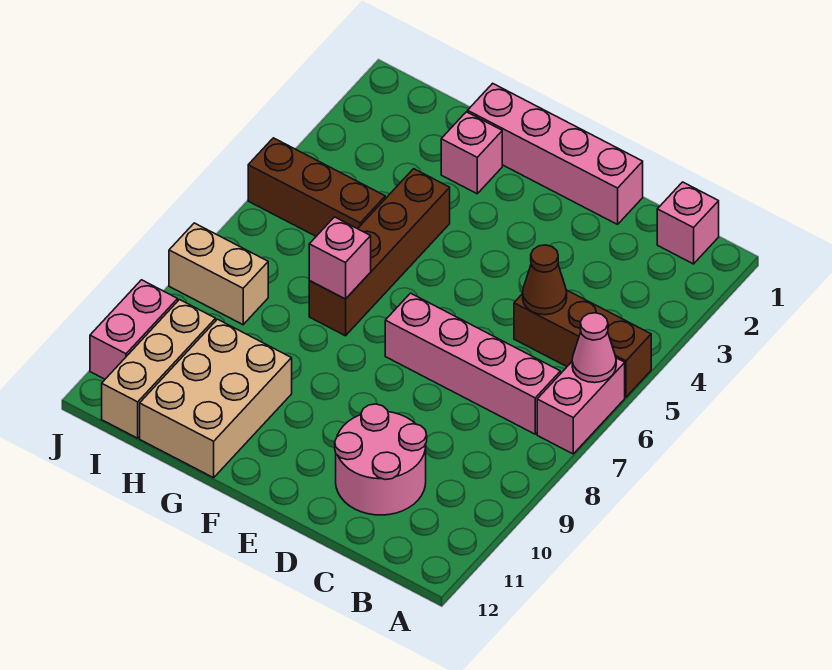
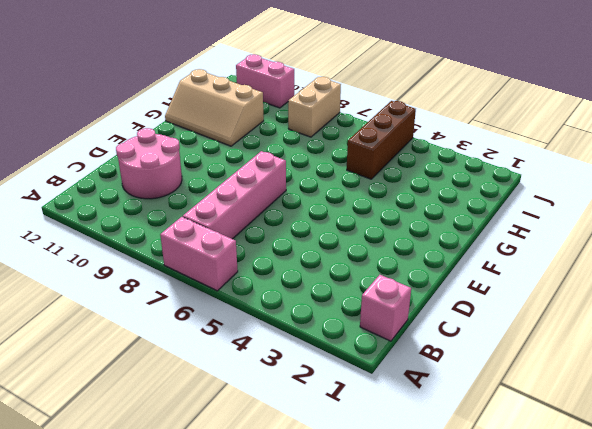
tan slope G10:H12 level 1 top H -> tan brick G10:H12 level 1
none -> brown brick A5:C5 level 1
none -> pink brick D1:G1 level 1
none -> pink brick G2 level 1

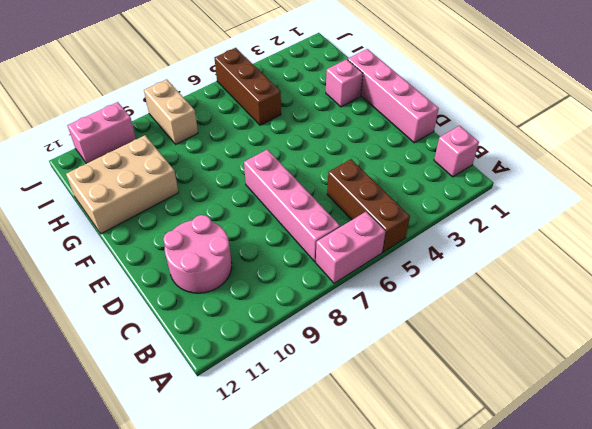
none -> brown brick G4:G7 level 1
none -> tan brick I10:I12 level 1
none -> pink cone A6 level 2

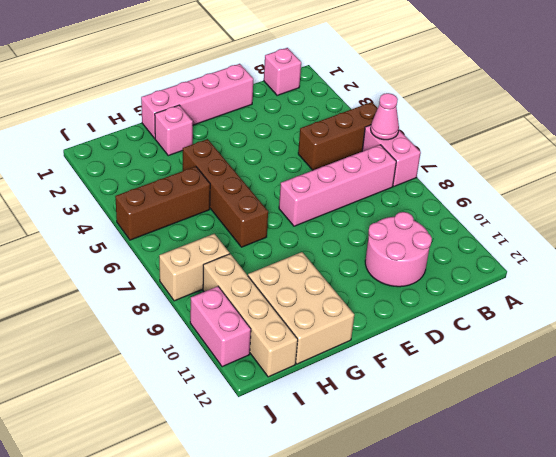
tan brick I9:I12 level 1 -> tan brick I10:I12 level 1
none -> brown cone C5 level 2
none -> pink brick G7 level 2

